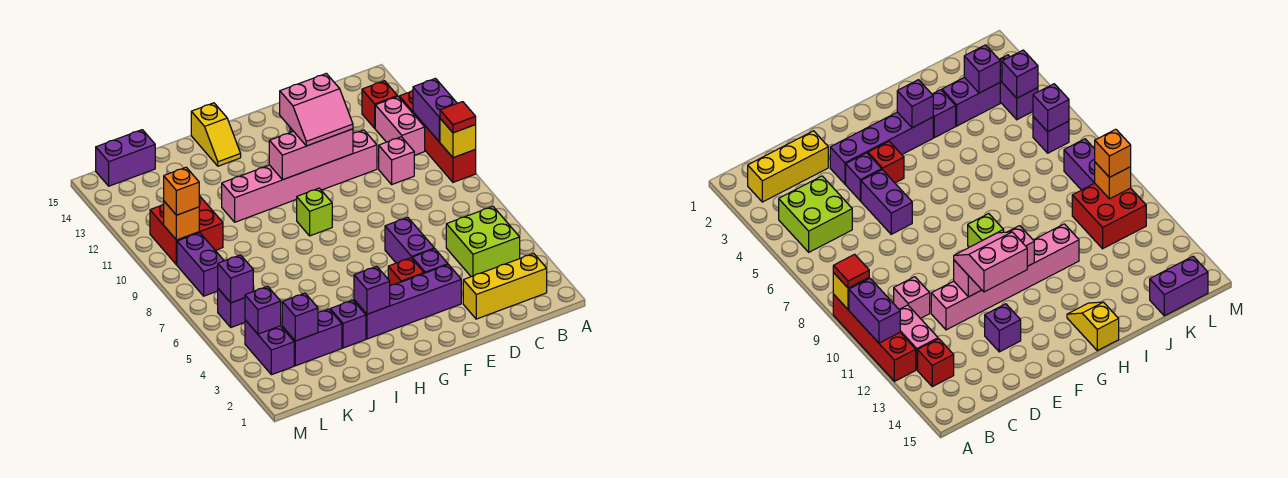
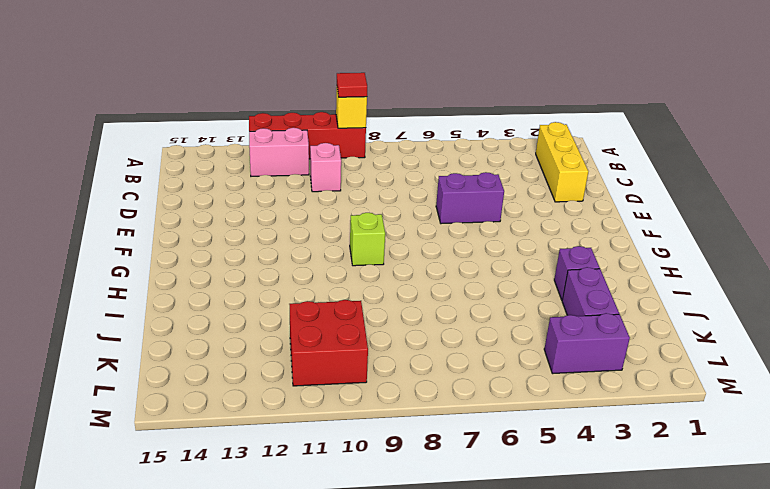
none -> lime brick B4:C5 level 1
none -> red brick B13 level 1
none -> pink brick D11:I11 level 1
none -> purple brick E3:H3 level 1

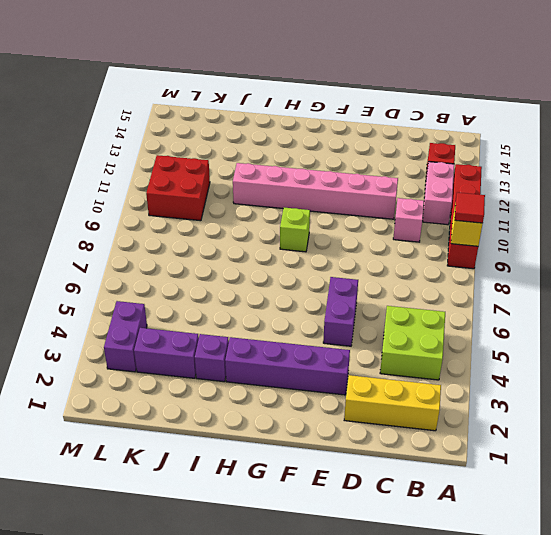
none -> purple brick E4 level 1
none -> purple brick E13 level 1
none -> red brick F4 level 1
none -> yellow slope H14:H15 level 1 top 15

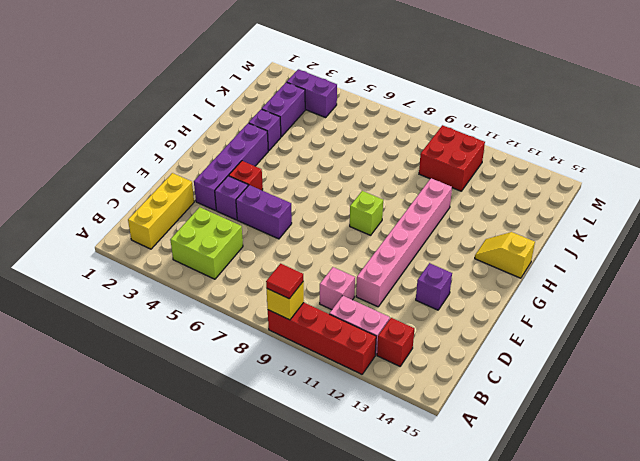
none -> purple brick K15:L15 level 1
none -> purple brick L6 level 1
none -> purple brick L8:L9 level 1
none -> purple brick A10:A11 level 2

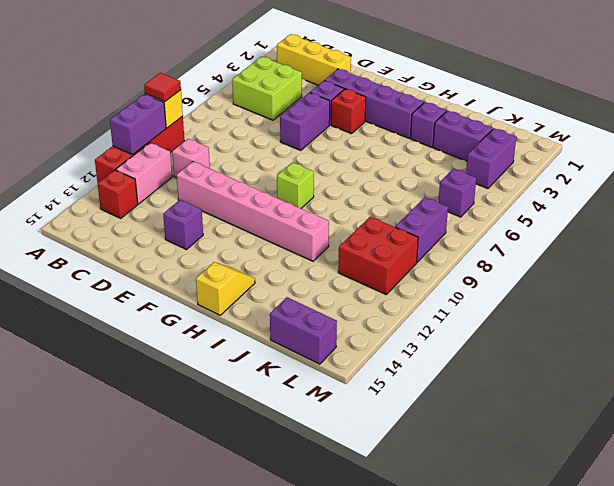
none -> pink brick E11:G11 level 2
none -> purple brick H3 level 2
none -> purple brick K3 level 2
none -> purple brick L4 level 2

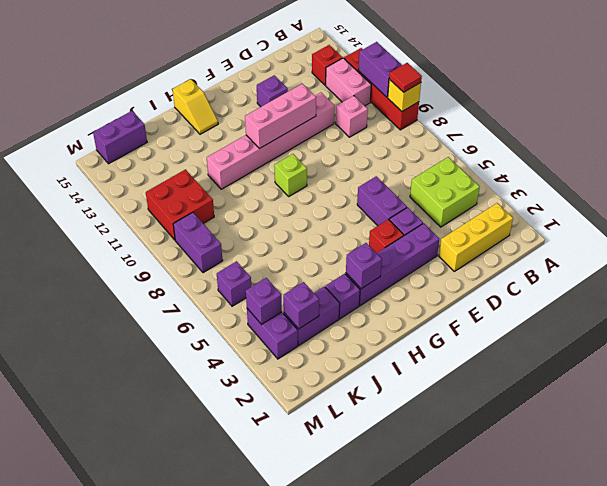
none -> purple brick L6 level 2
none -> orange brick L10 level 2
none -> pink slope E11:F12 level 3 top 12
none -> orange brick L10 level 3

